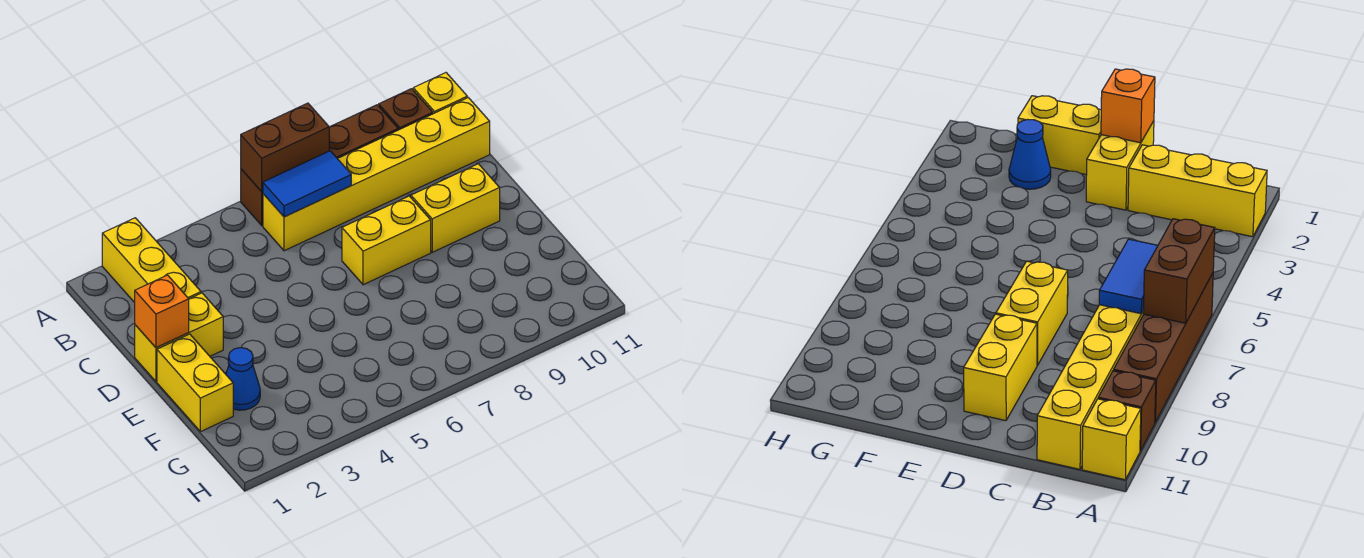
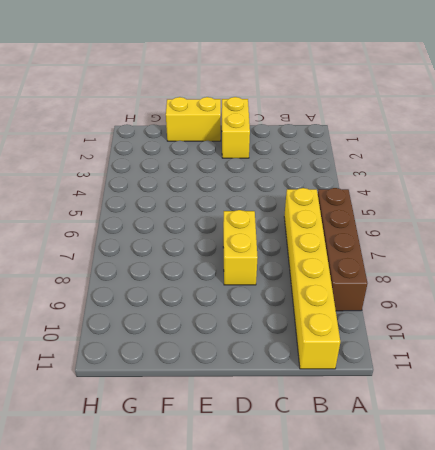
none -> yellow brick A2:C2 level 1
none -> brown brick A10 level 1
none -> yellow brick A11 level 1

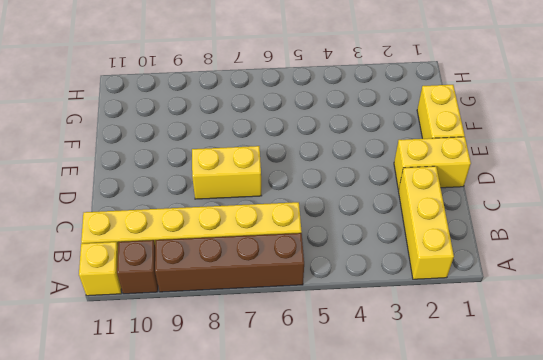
none -> yellow brick D9:D10 level 1
none -> blue cone F2 level 1
none -> brown brick A6:A7 level 2

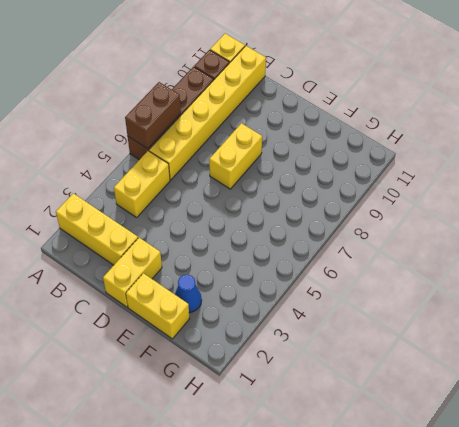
yellow brick B4:B5 level 1 -> yellow brick D9:D10 level 1
none -> blue tile B6:B7 level 2
none -> orange brick D1 level 2

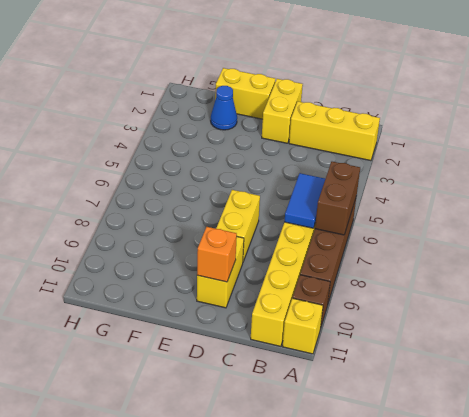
orange brick D10 level 2 -> orange brick D1 level 2

